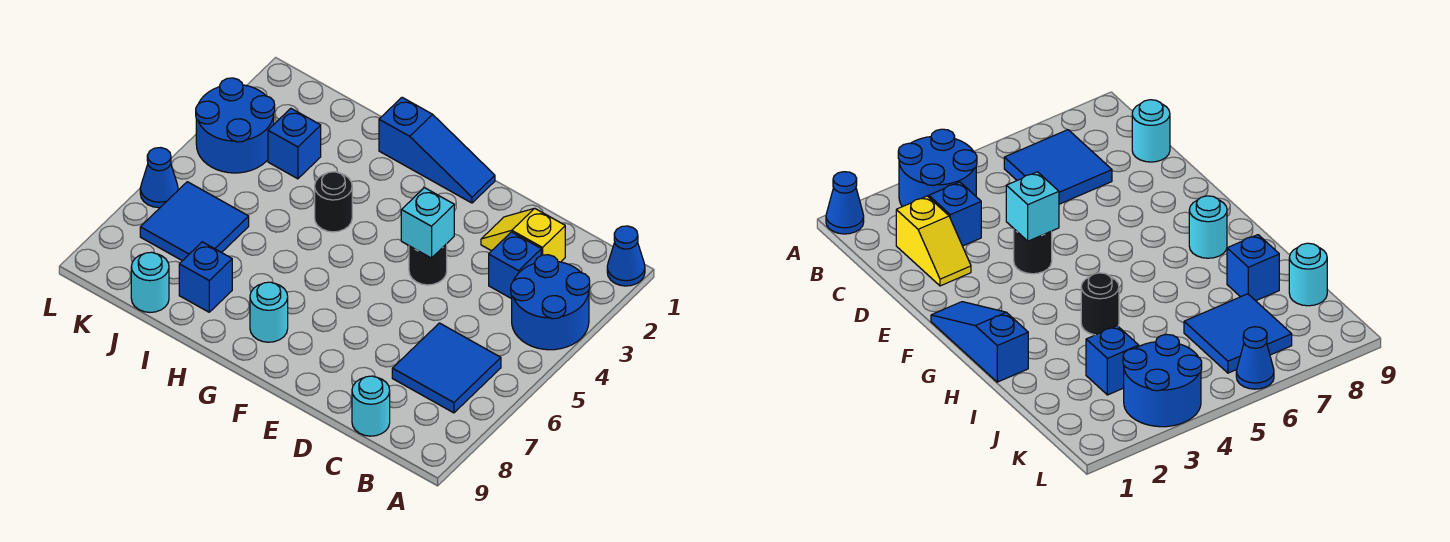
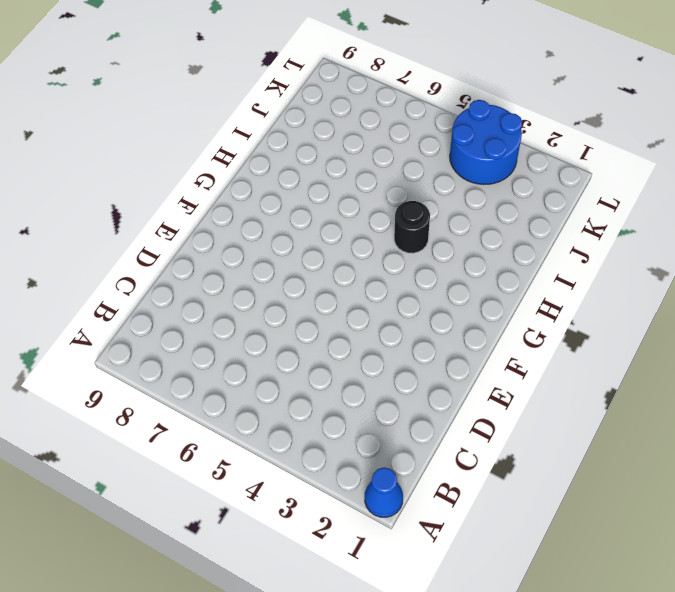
none -> blue round brick A3:B4 level 1
none -> blue tile B6:C7 level 1
none -> yellow slope C2:D2 level 1 top C

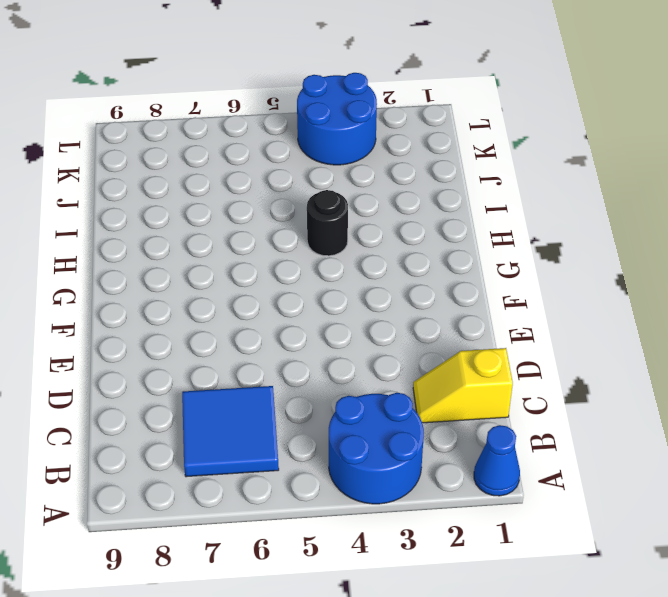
yellow slope C1:C2 level 1 top 1 -> yellow slope C2:D2 level 1 top C
none -> blue brick C3 level 1
none -> cyan round brick C9 level 1
none -> black round brick E4 level 1

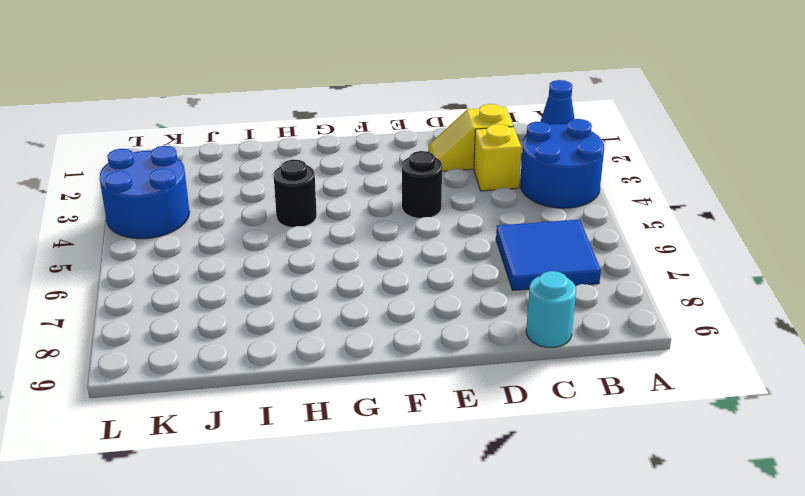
yellow brick C3 level 1 -> blue brick C3 level 1
none -> blue slope F1:H1 level 1 top H
none -> cyan round brick G8 level 1
none -> blue brick I8 level 1

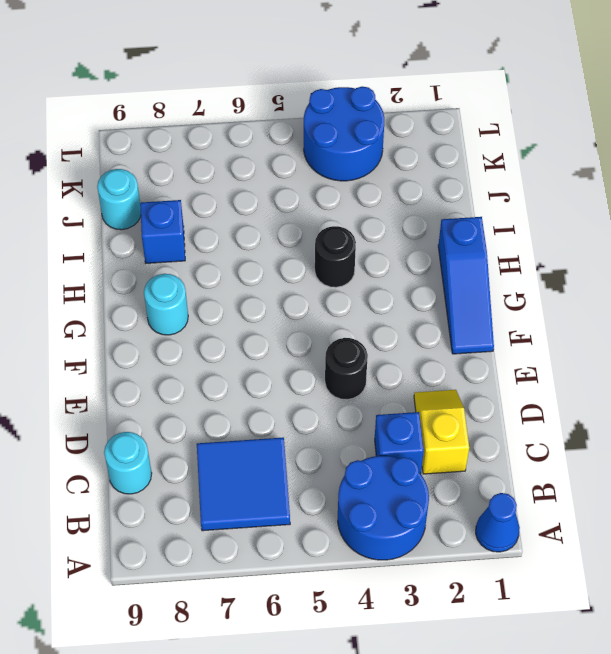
none -> blue brick J3 level 1
none -> blue tile J6:K7 level 1
none -> blue cone L6 level 1

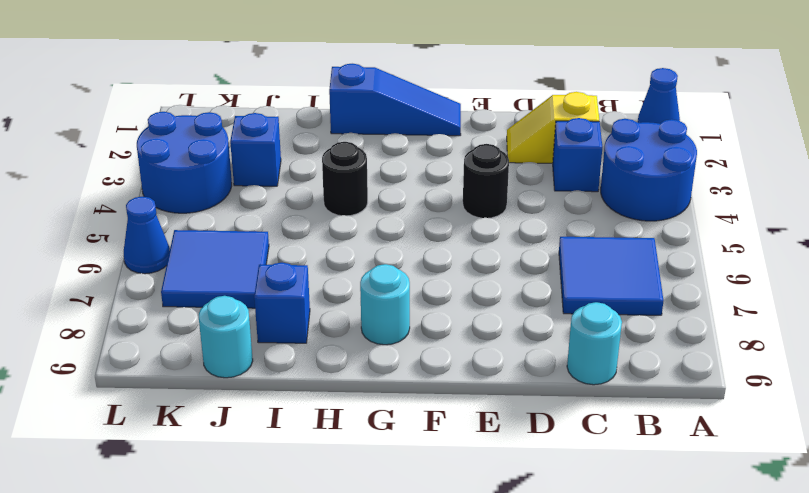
none -> cyan brick E4 level 2

